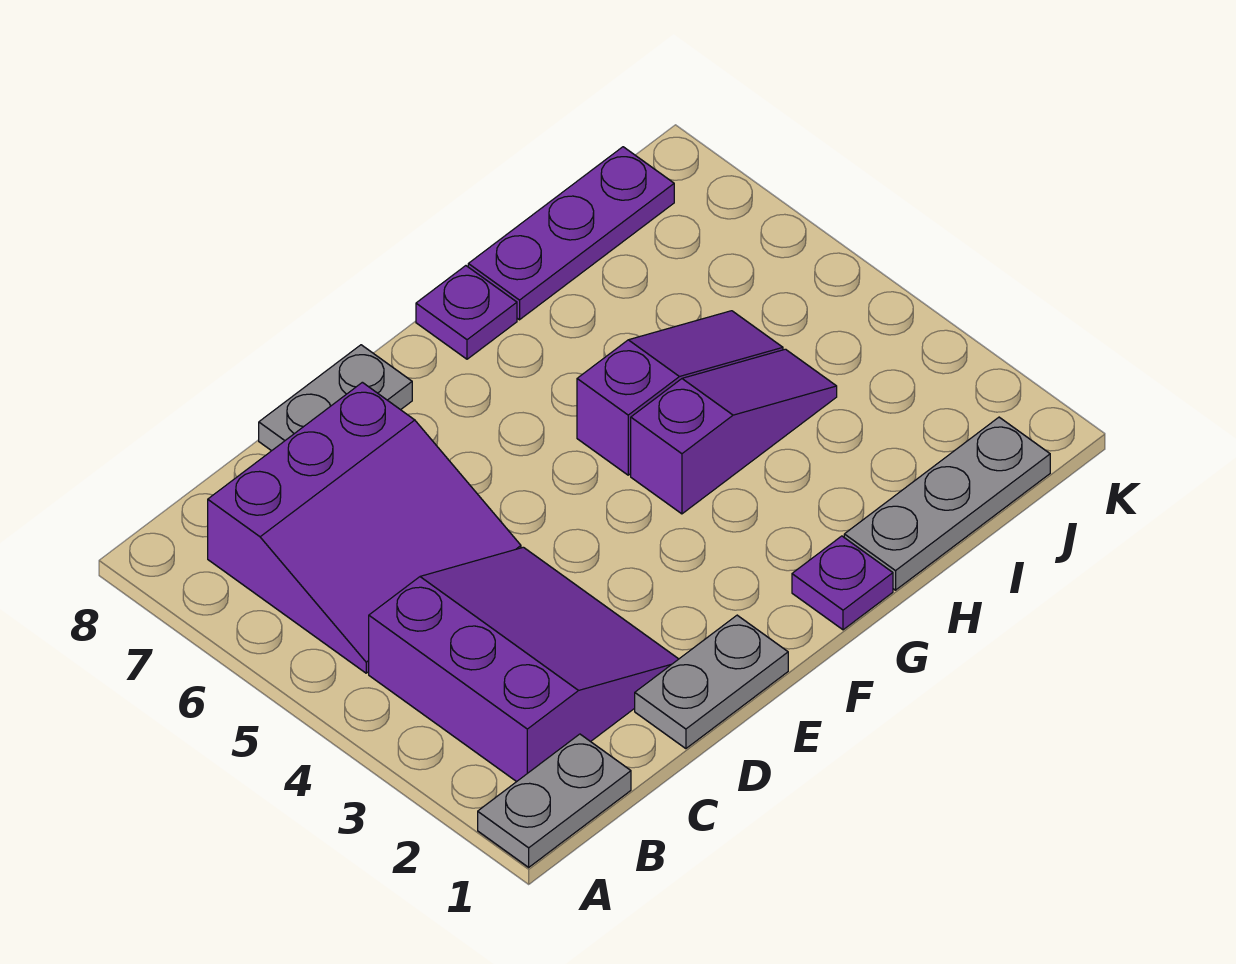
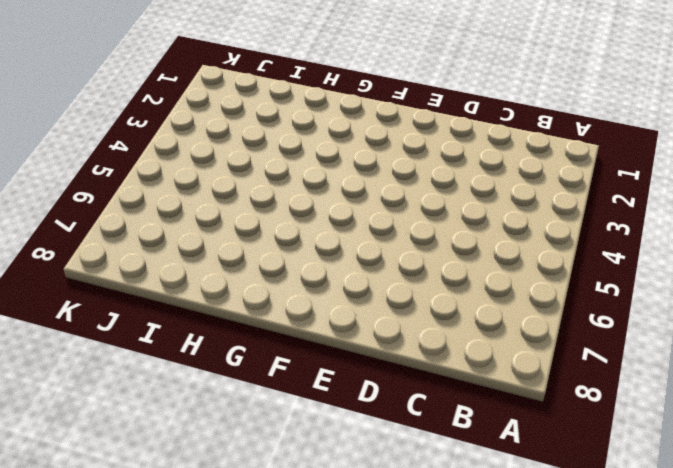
none -> grey plate A1:B1 level 1
none -> purple slope B2:D4 level 1 top B

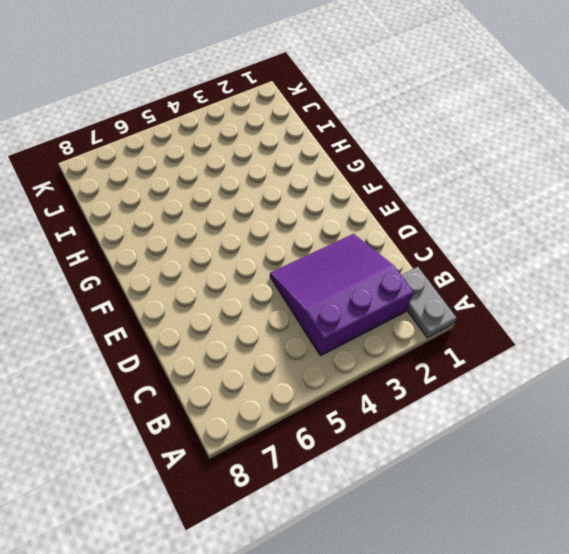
none -> purple slope B5:D7 level 1 top 7
none -> grey plate D1:E1 level 1

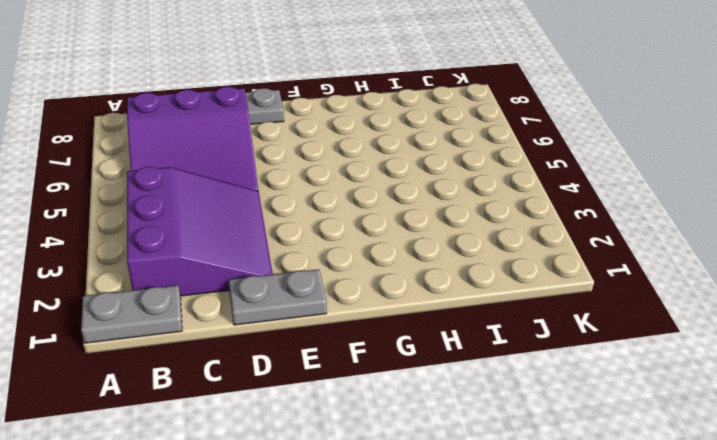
none -> purple plate G1 level 1
none -> purple slope G4:I4 level 1 top G

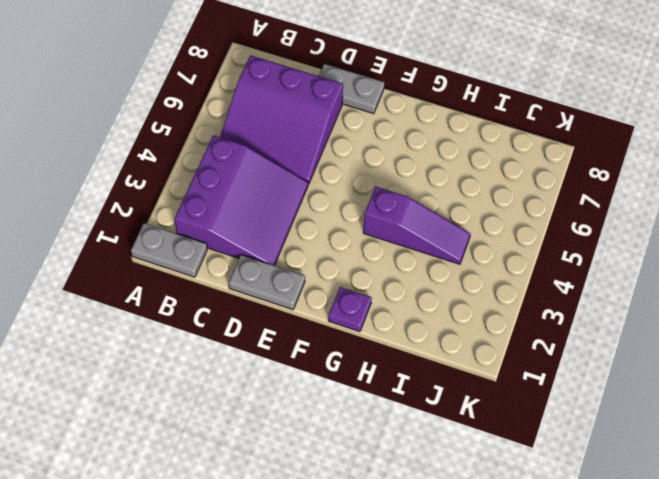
none -> purple slope G5:I5 level 1 top G
none -> purple plate G8 level 1

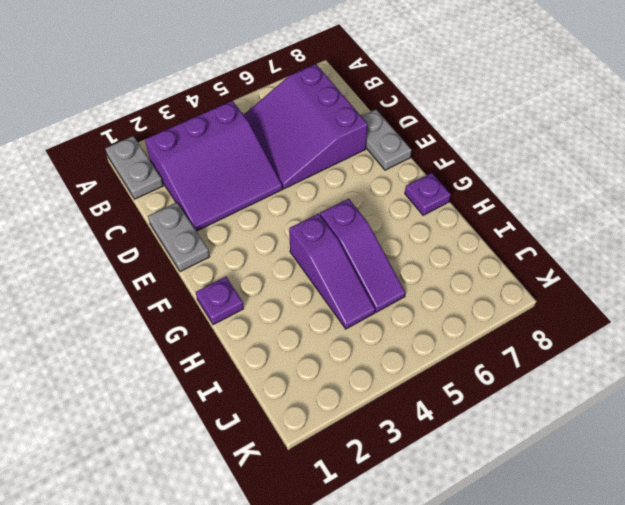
none -> grey plate H1:J1 level 1
none -> purple plate H8:J8 level 1

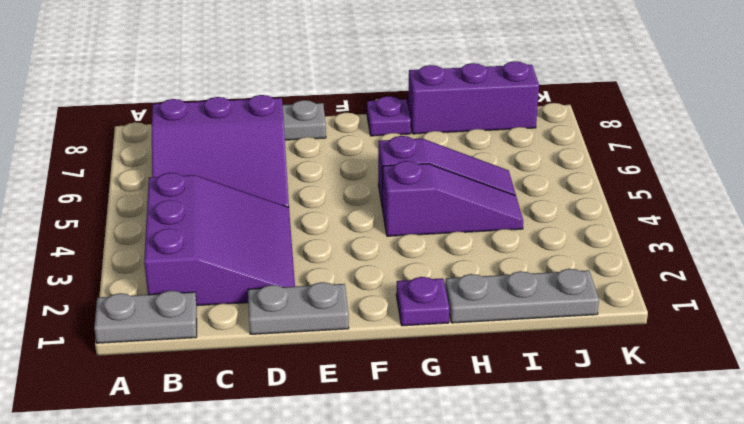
purple brick H8:J8 level 1 -> purple plate H8:J8 level 1

